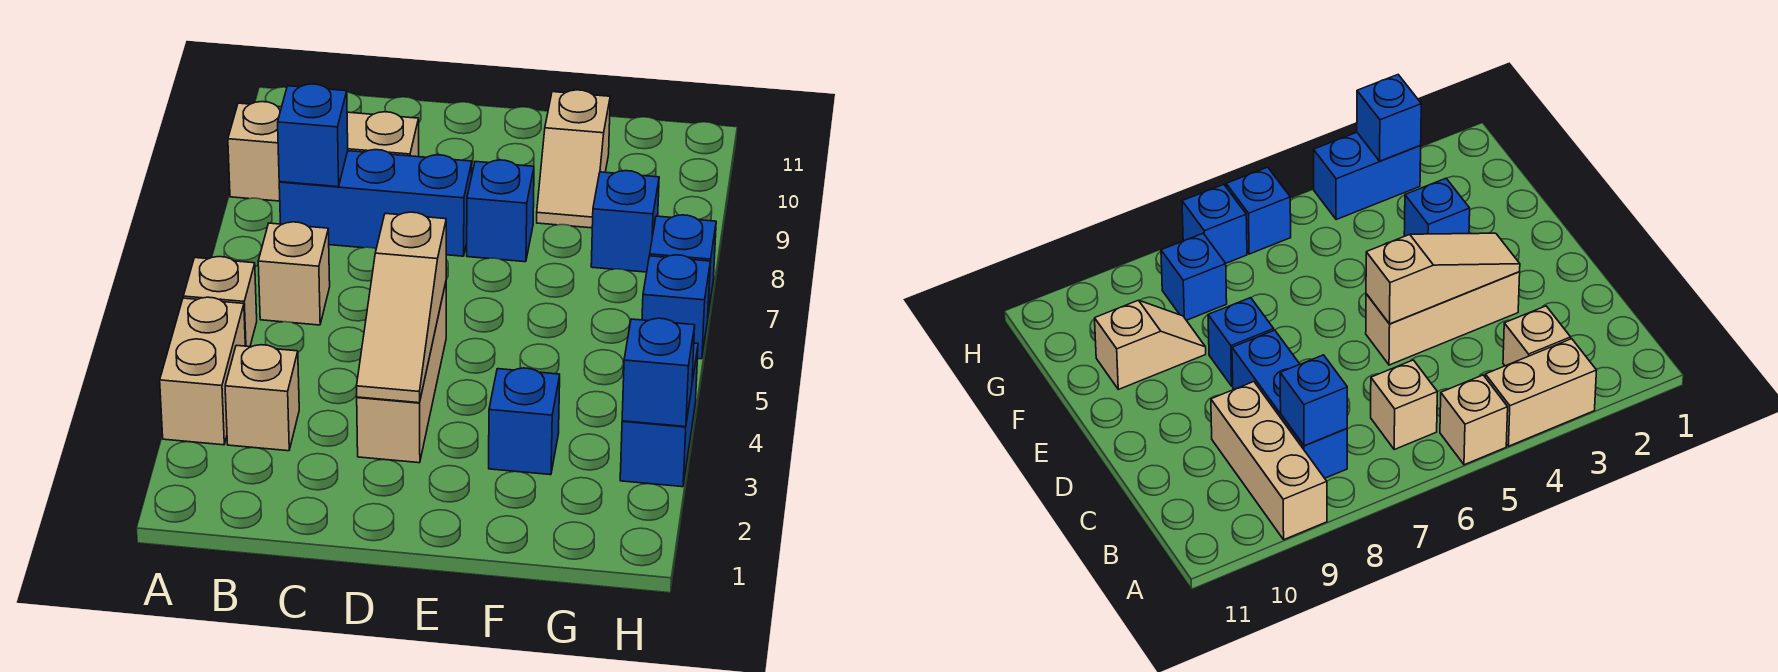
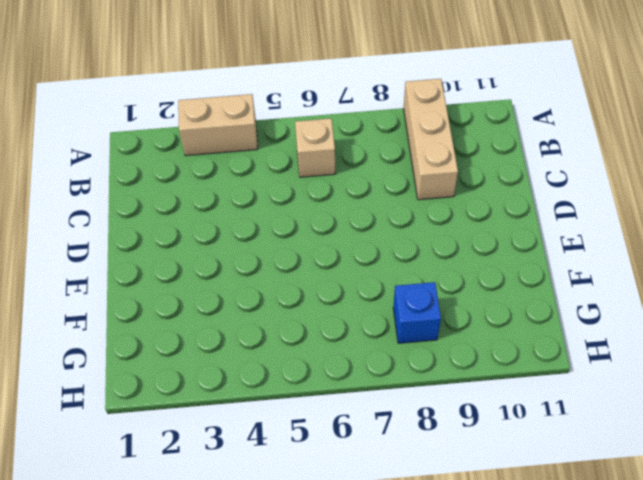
none -> tan brick A5 level 1
none -> tan brick B3 level 1
none -> blue brick B8:D8 level 1

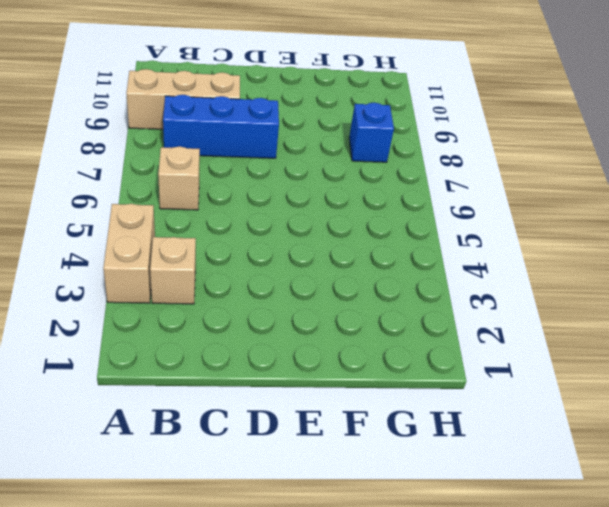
none -> tan brick A5 level 1
none -> tan brick D3:D5 level 1
none -> blue brick E8 level 1

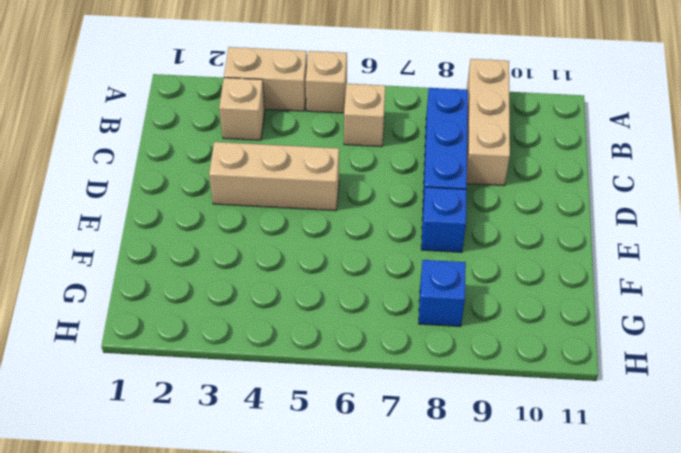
none -> blue brick F3 level 1
none -> tan slope F9:F10 level 1 top 10
none -> blue brick H3:H4 level 1

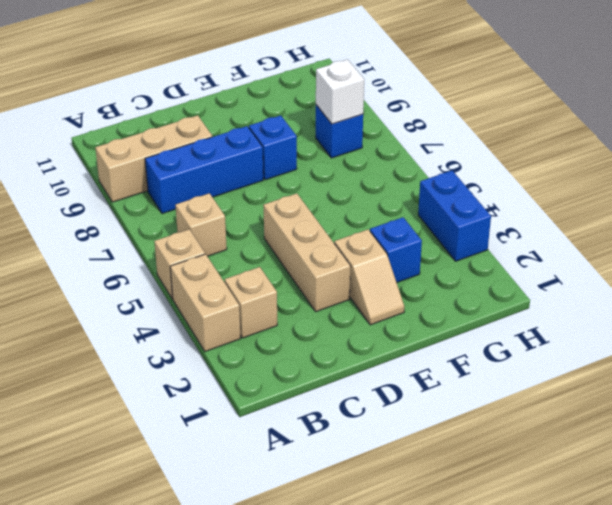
tan slope E2:E3 level 1 top 3 -> tan slope F9:F10 level 1 top 10
white brick G8 level 2 -> none
none -> blue brick H6 level 1
none -> blue brick H7 level 1
none -> blue brick B8 level 2

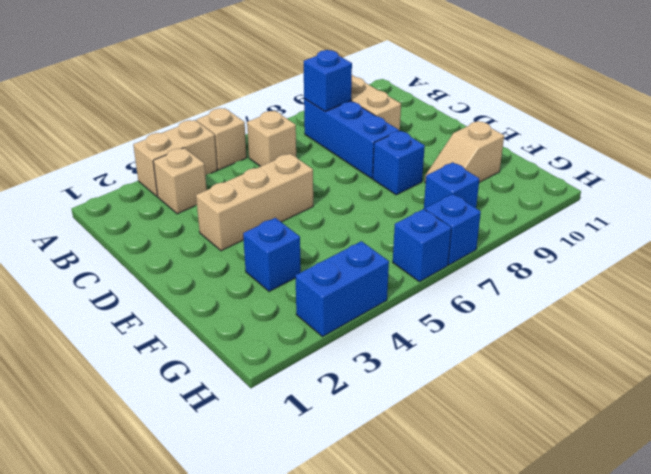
none -> tan slope D3:D5 level 2 top 5
none -> blue brick H3 level 2

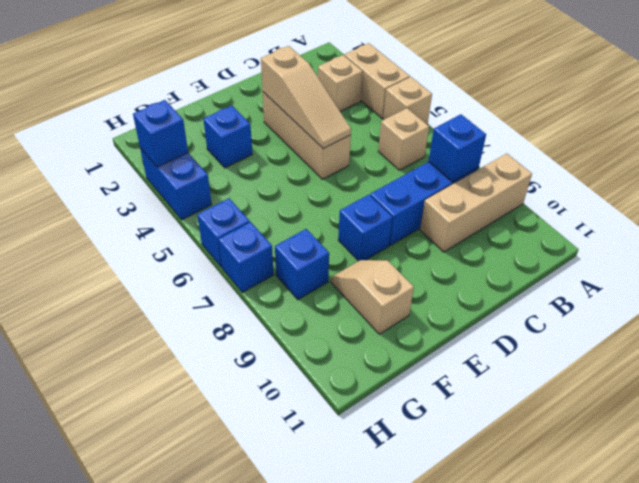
tan slope D3:D5 level 2 top 3 -> tan slope D3:D5 level 2 top 5

